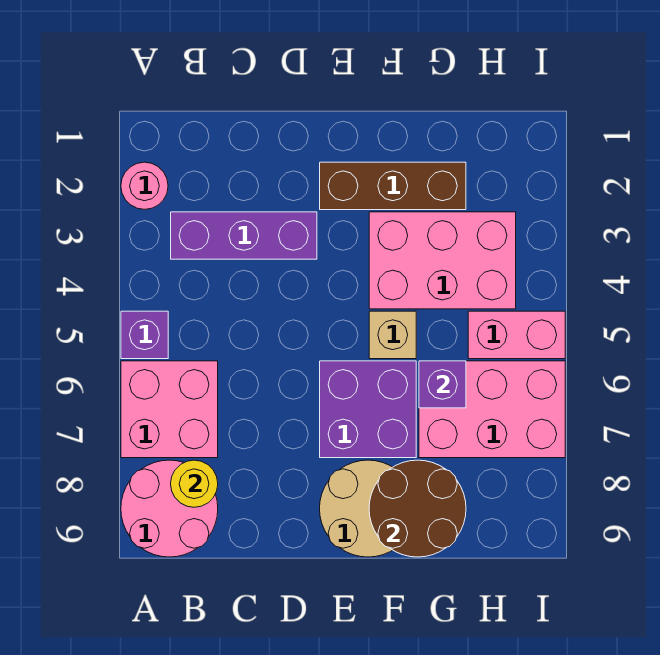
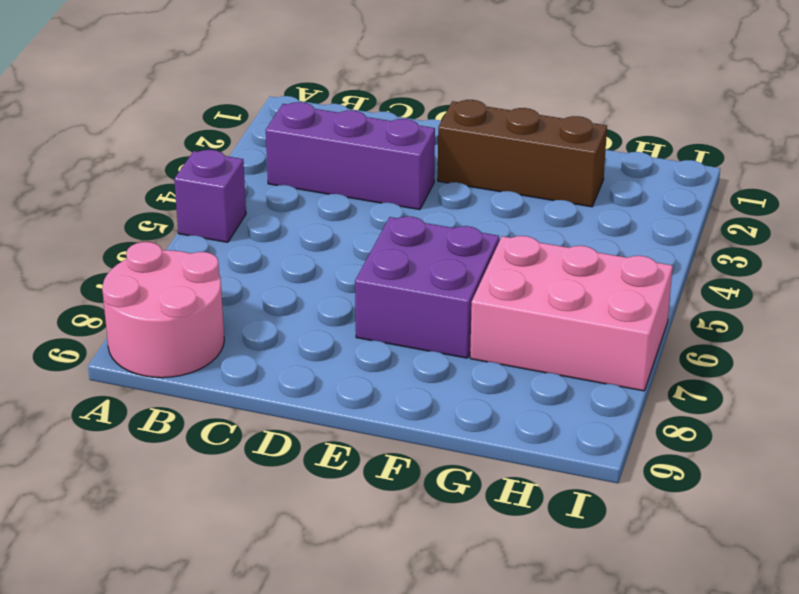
none -> pink round brick A2 level 1
none -> pink brick A6:B7 level 1
none -> tan round brick E8:F9 level 1

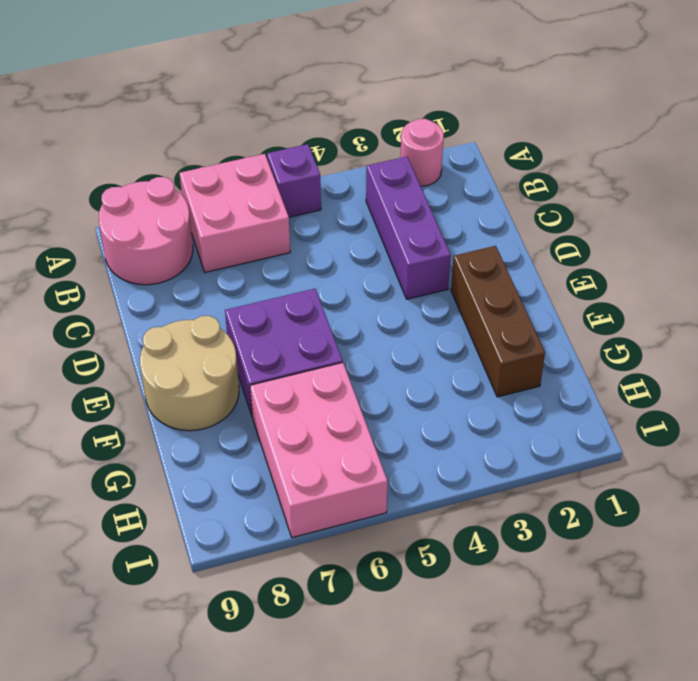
none -> pink brick F3:H4 level 1
none -> tan brick F5 level 1
none -> pink brick H5:I5 level 1

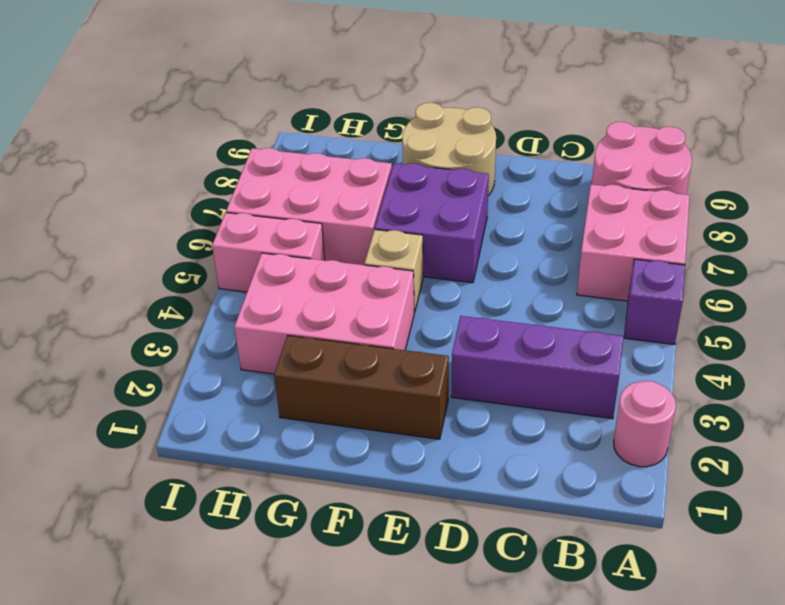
none -> yellow round brick B8 level 2
none -> brown round brick F8:G9 level 2
none -> purple brick G6 level 2

